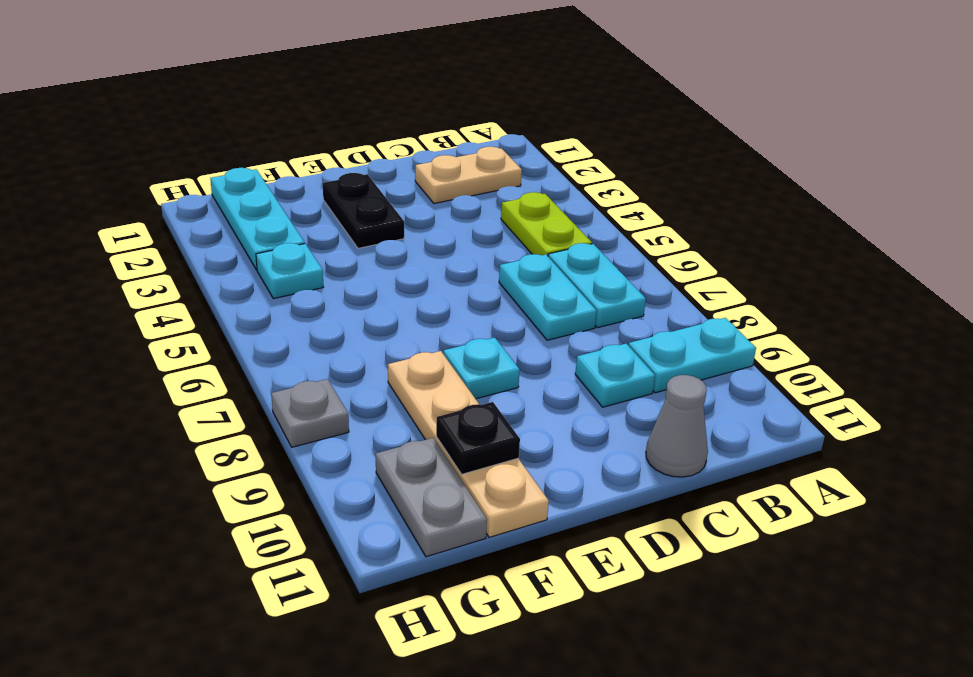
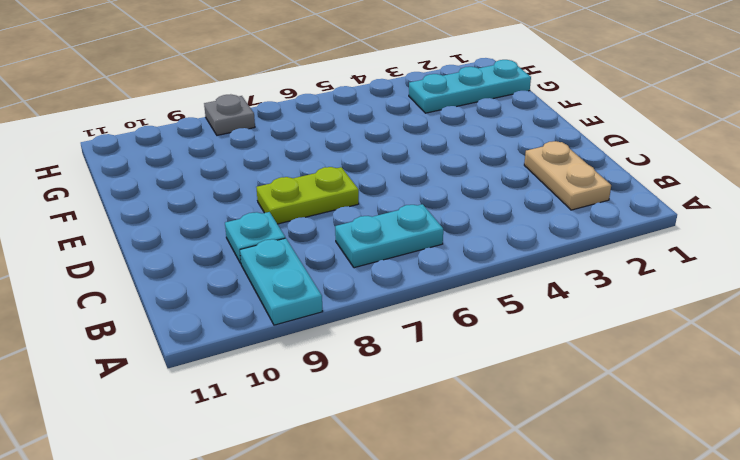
lime plate D7:D8 level 1 -> lime plate B4:B5 level 1
none -> cyan plate C6:C7 level 1
none -> grey cone C11 level 1
none -> black plate E2:E3 level 1

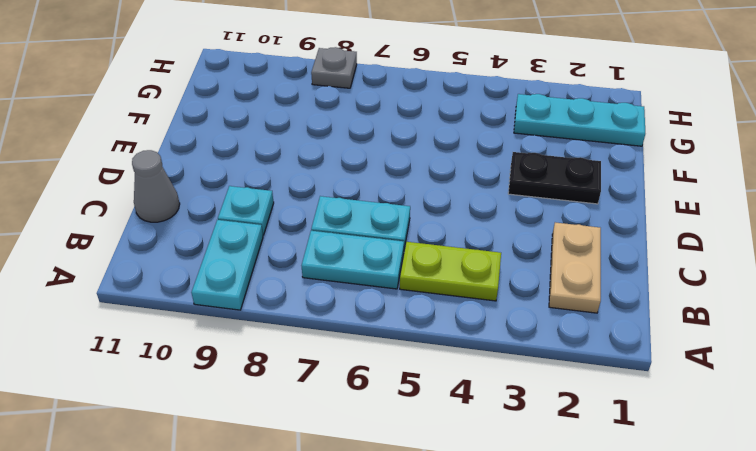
none -> cyan plate E8 level 1
none -> tan plate F8:F11 level 1
none -> cyan plate G4 level 1

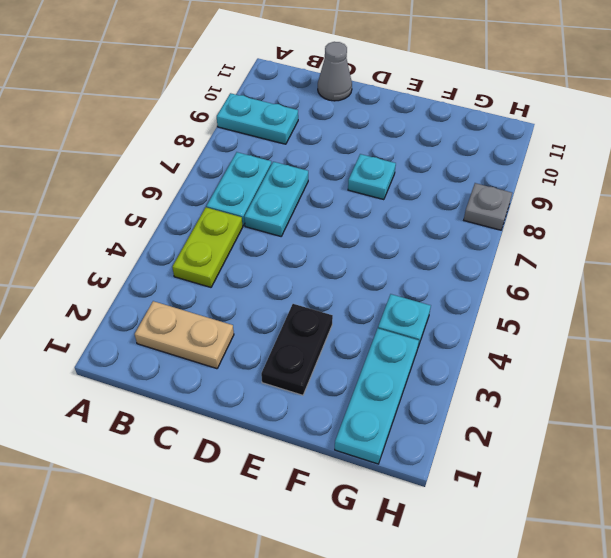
none -> cyan plate C9 level 1
none -> tan plate F8:F11 level 1
none -> grey plate G10:G11 level 1

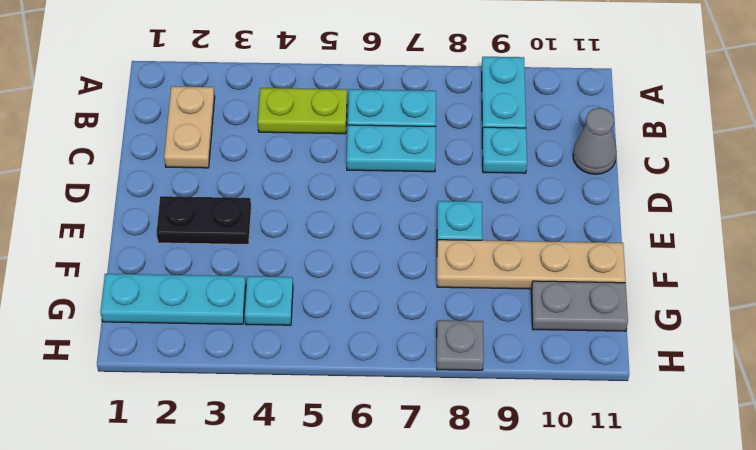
none -> black plate F10 level 2

